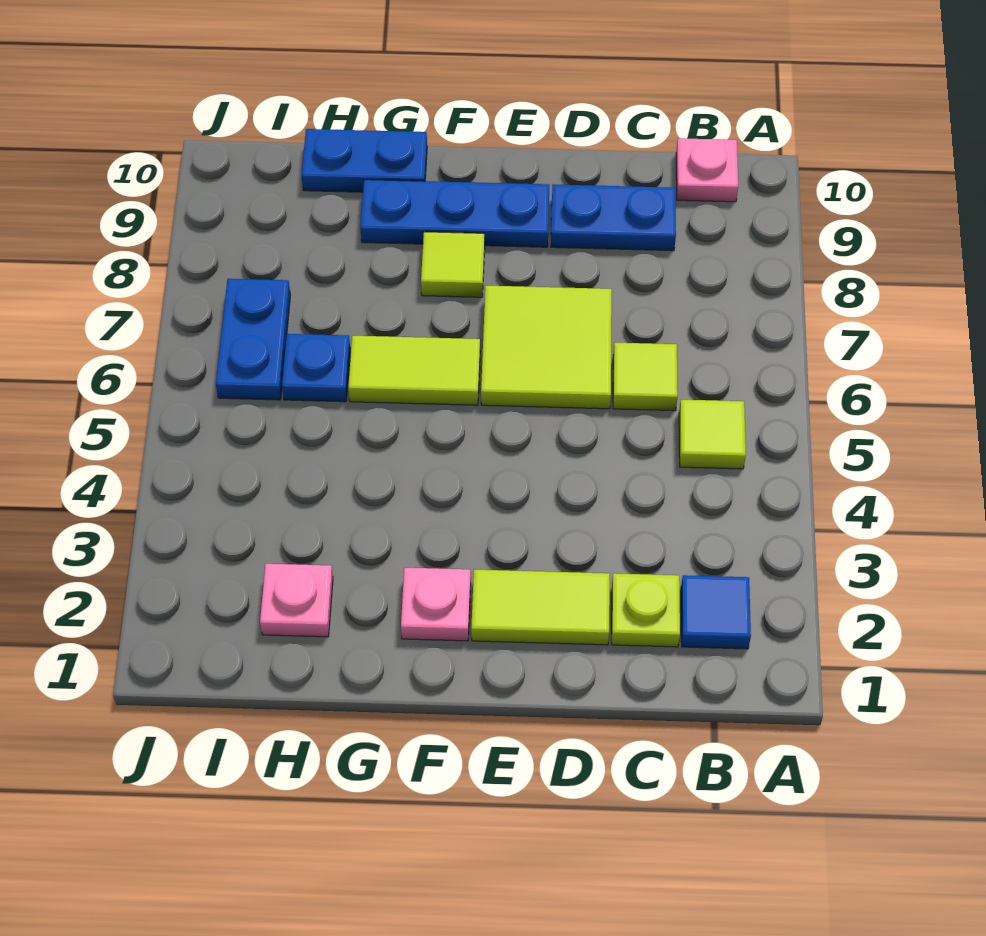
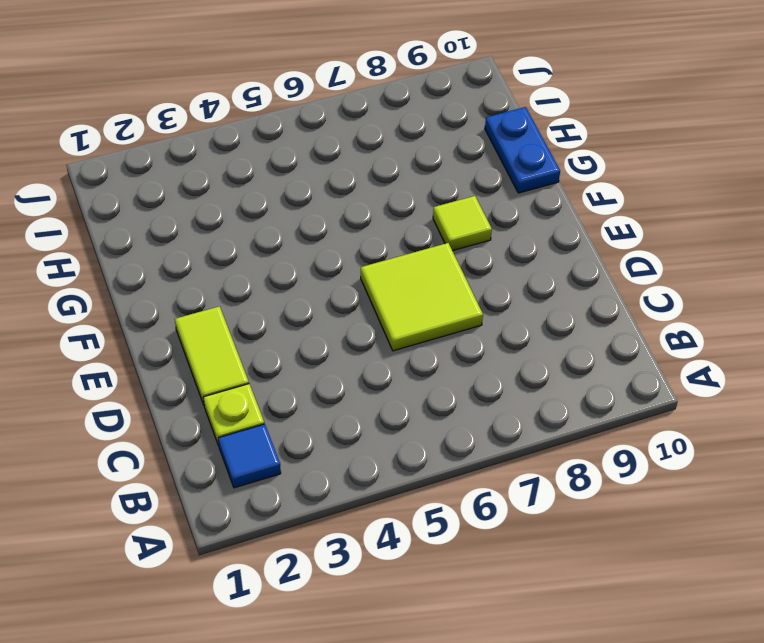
none -> lime tile B5 level 1
none -> pink plate B10 level 1
none -> lime tile C6 level 1

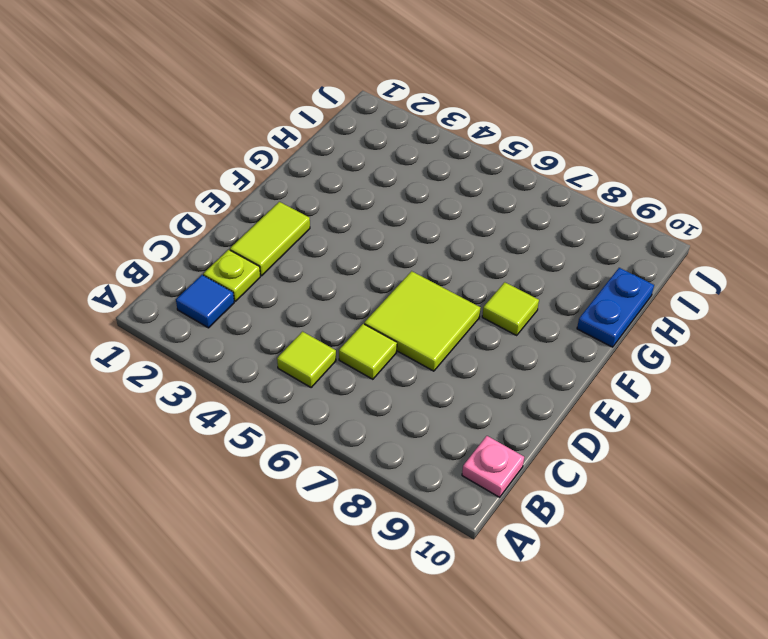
none -> blue plate C9:D9 level 1
none -> blue plate E9:G9 level 1
none -> pink plate F2 level 1

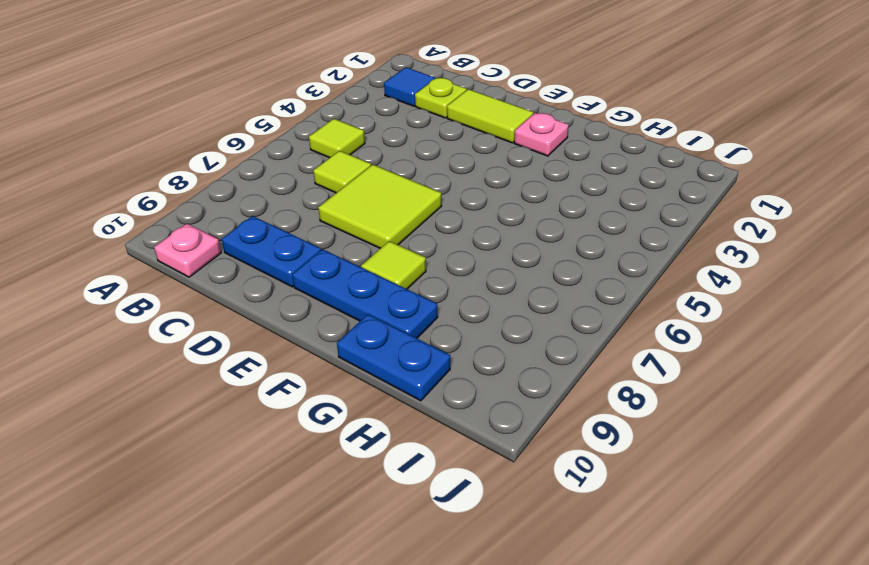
none -> lime tile F6:G6 level 1
none -> pink plate H2 level 1
none -> blue plate H6 level 1

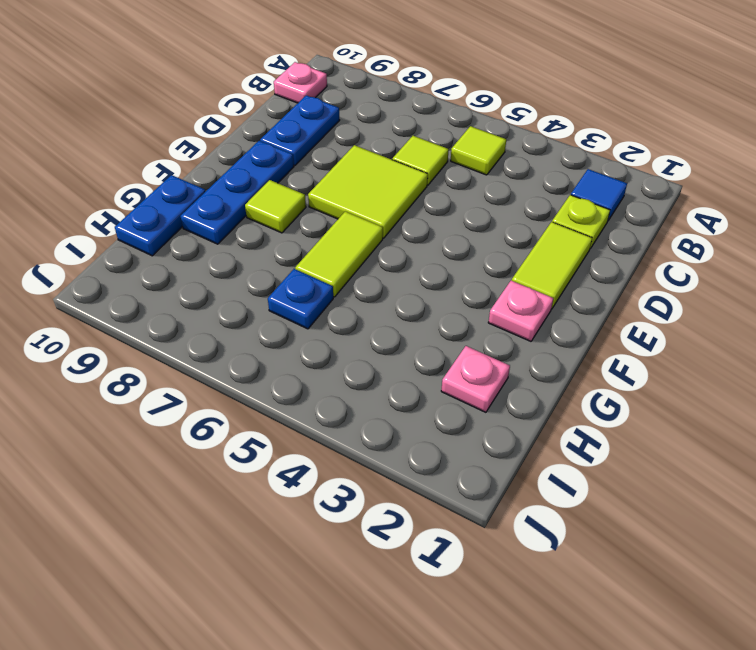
none -> blue plate I6:I7 level 1

